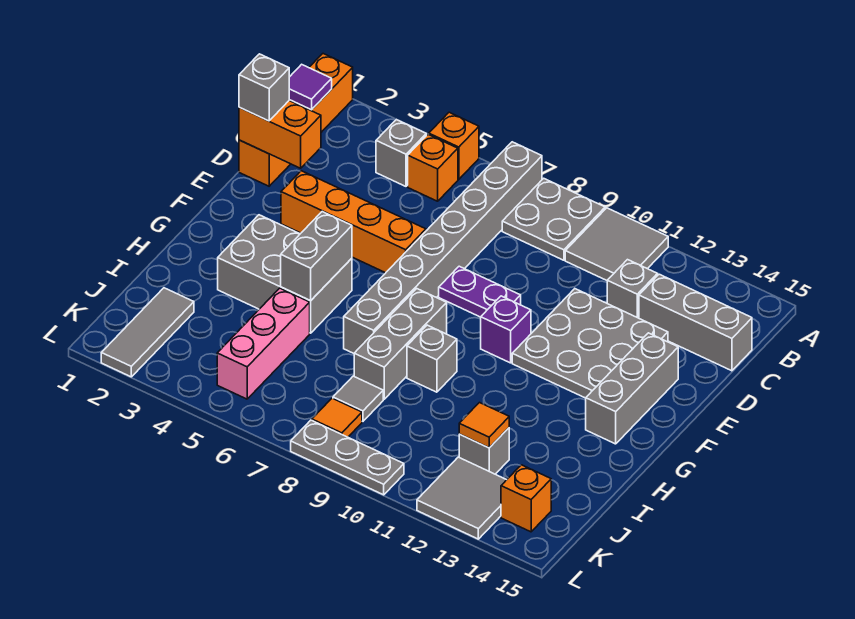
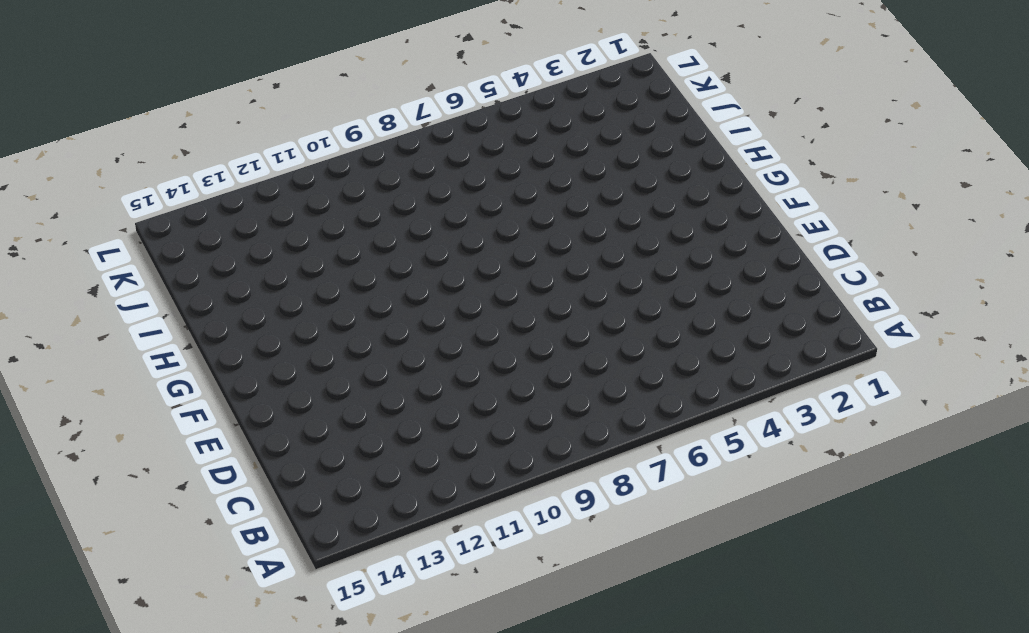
none -> orange brick A1:D1 level 1
none -> orange brick A5 level 1
none -> grey brick A7:H7 level 1
none -> grey plate A8:B9 level 1

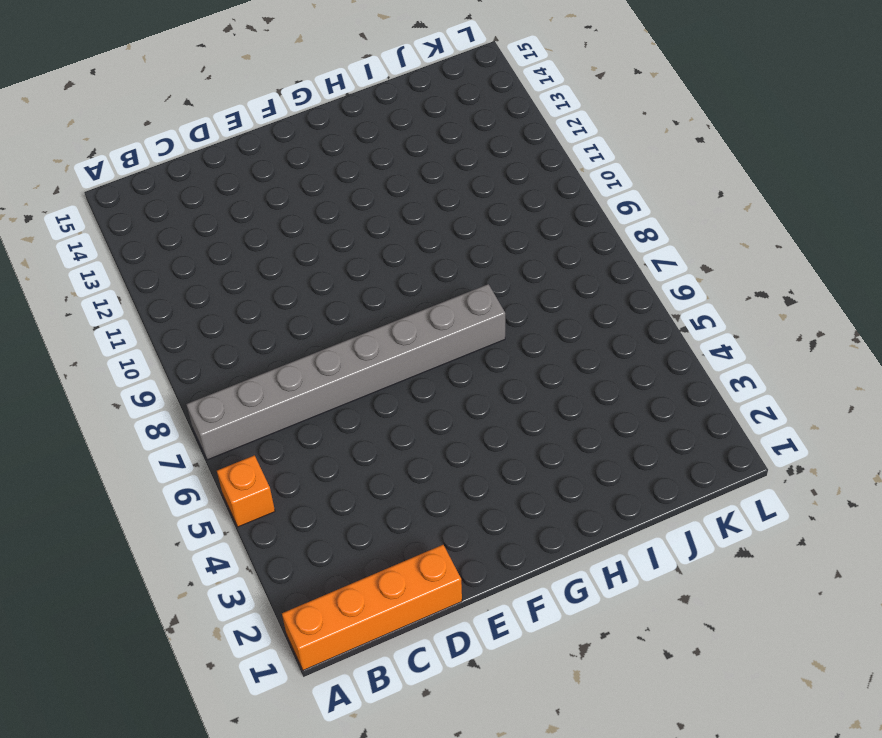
none -> grey plate A8:B9 level 1
none -> grey tile A10:B11 level 1
none -> grey brick B4 level 1
none -> orange brick B5 level 1

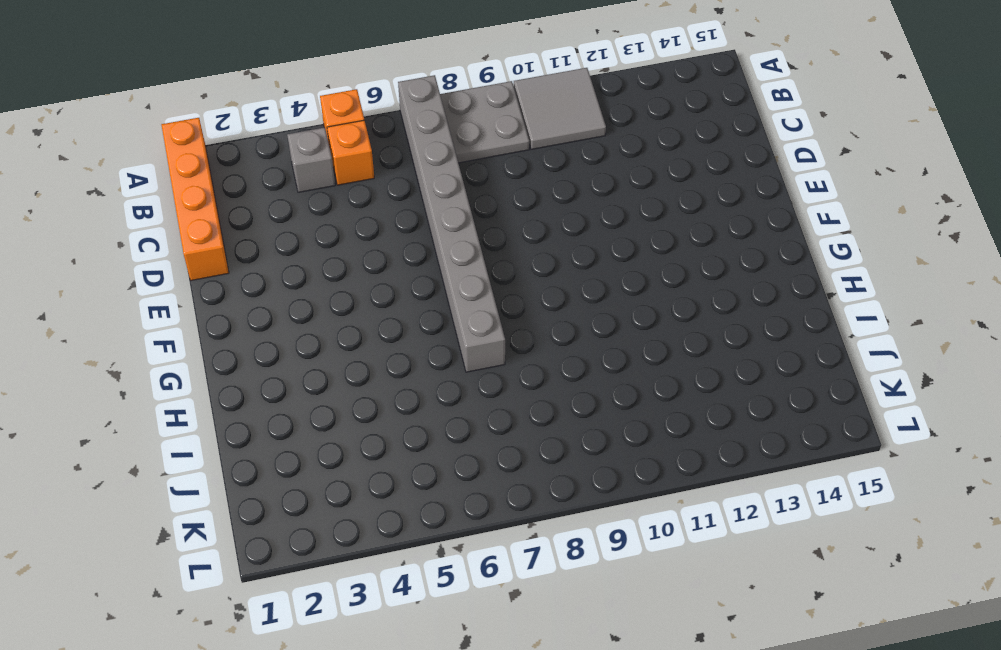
none -> grey brick C12 level 1
none -> grey brick C13:C15 level 1
none -> grey plate D11:F13 level 1
none -> orange brick E3:E6 level 1

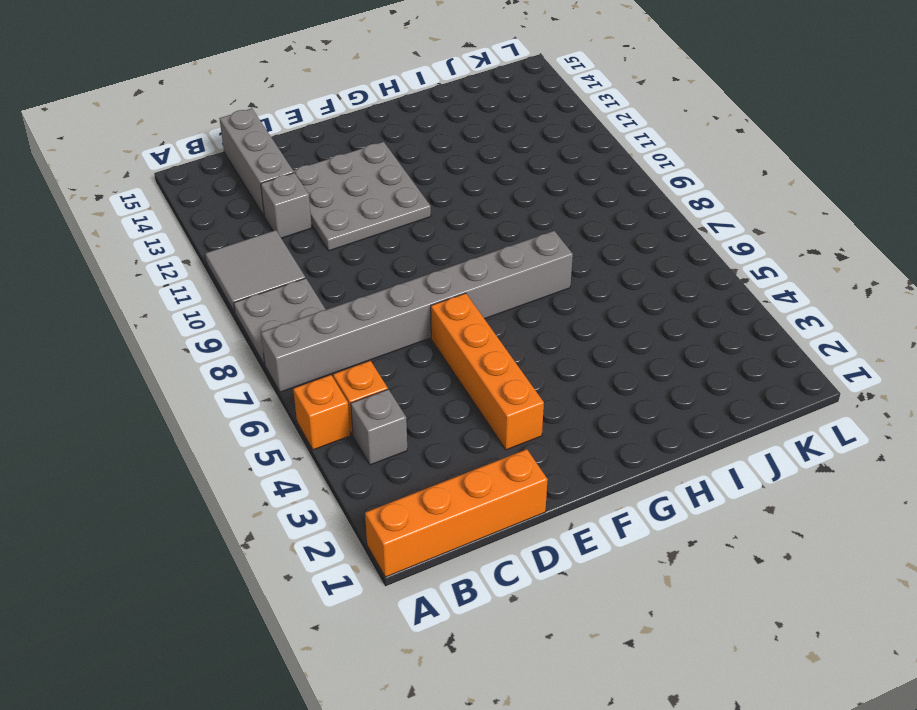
none -> purple plate E8:E9 level 1
none -> grey brick E14:G14 level 1
none -> purple brick F10 level 1
none -> grey brick G3:H5 level 1

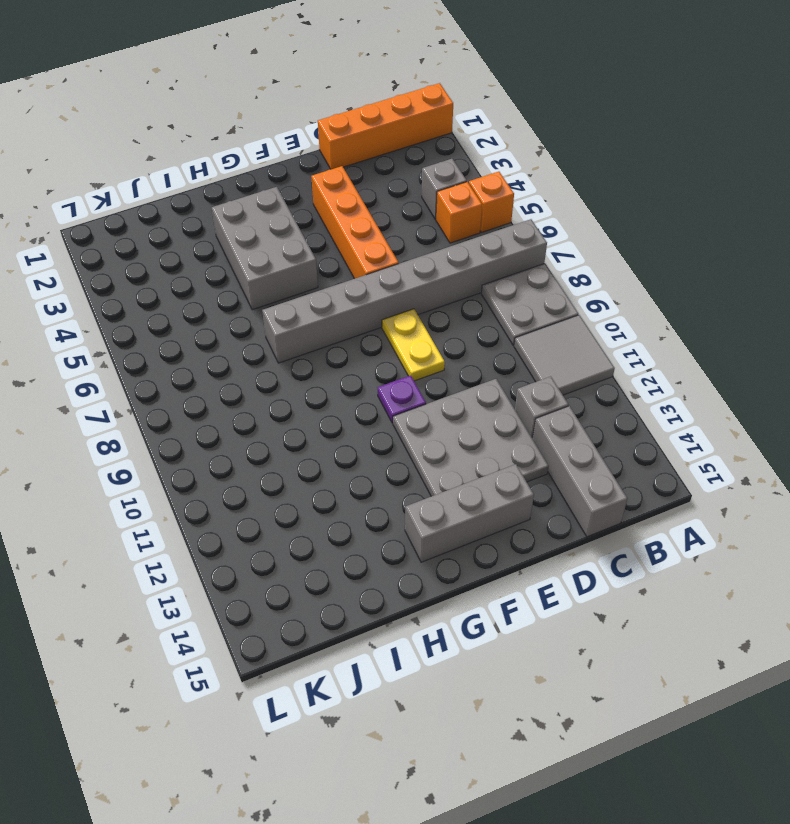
yellow plate E8:E9 level 1 -> purple plate E8:E9 level 1
purple plate F10 level 1 -> purple brick F10 level 1
none -> grey brick G8:I8 level 1
none -> grey brick H9 level 1
none -> pink brick I5:K5 level 1
none -> grey tile J2:L2 level 1

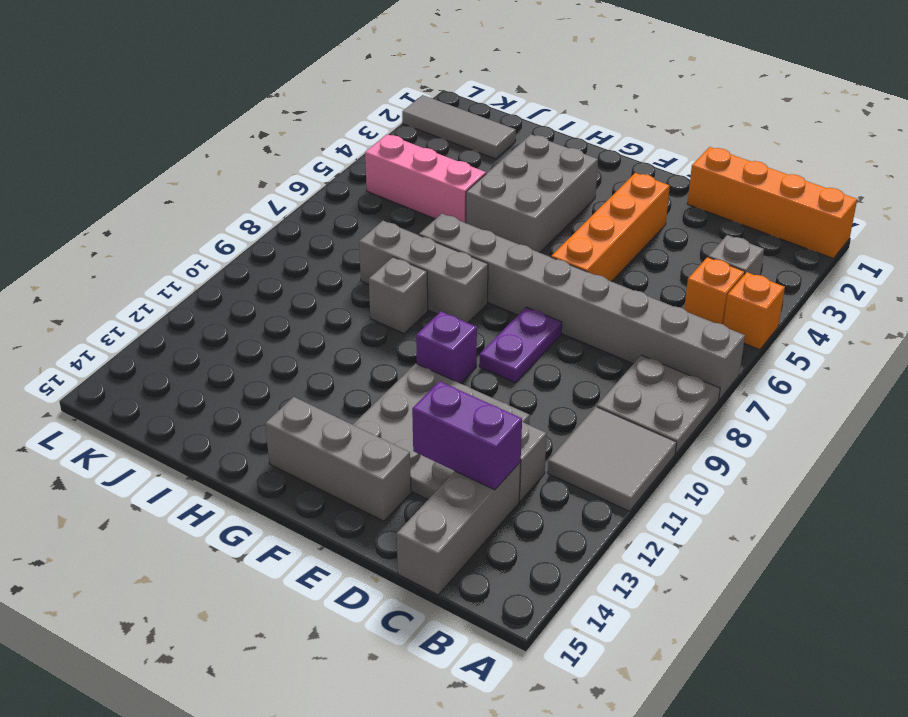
purple brick C13:D13 level 2 -> none
none -> grey tile J8 level 1
none -> grey brick J12 level 1
none -> orange tile K8 level 1
none -> grey tile K12:L13 level 1

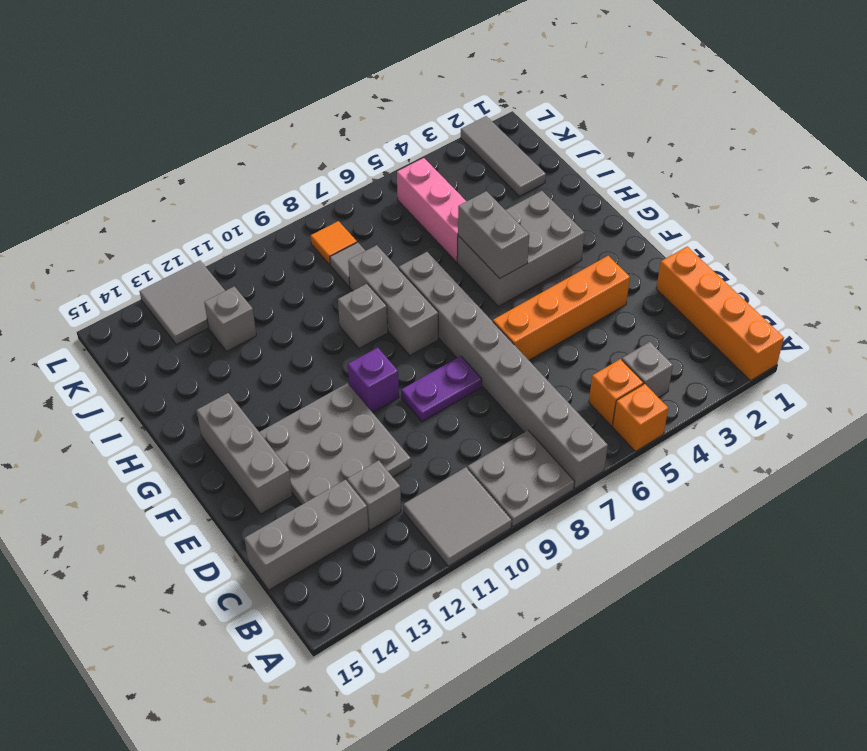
none -> orange brick K14 level 1
none -> grey plate L8:L10 level 1
none -> purple tile B1 level 2
none -> orange brick D1:D2 level 2

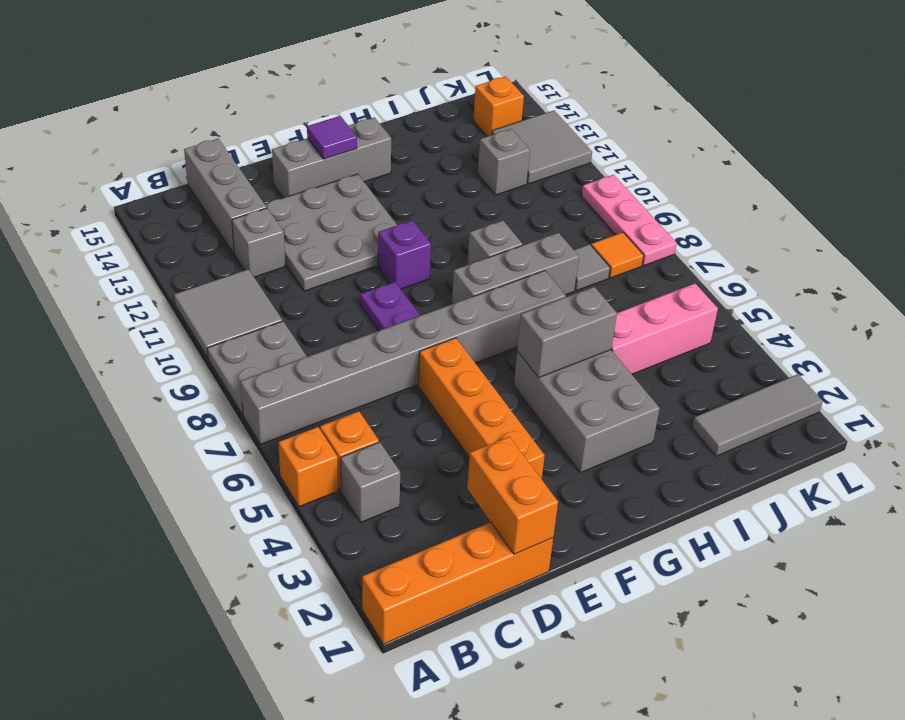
purple tile F14 level 2 -> purple tile B1 level 2
pink plate L8:L10 level 1 -> grey plate L8:L10 level 1
none -> orange tile J12 level 2
none -> grey brick D1 level 3

